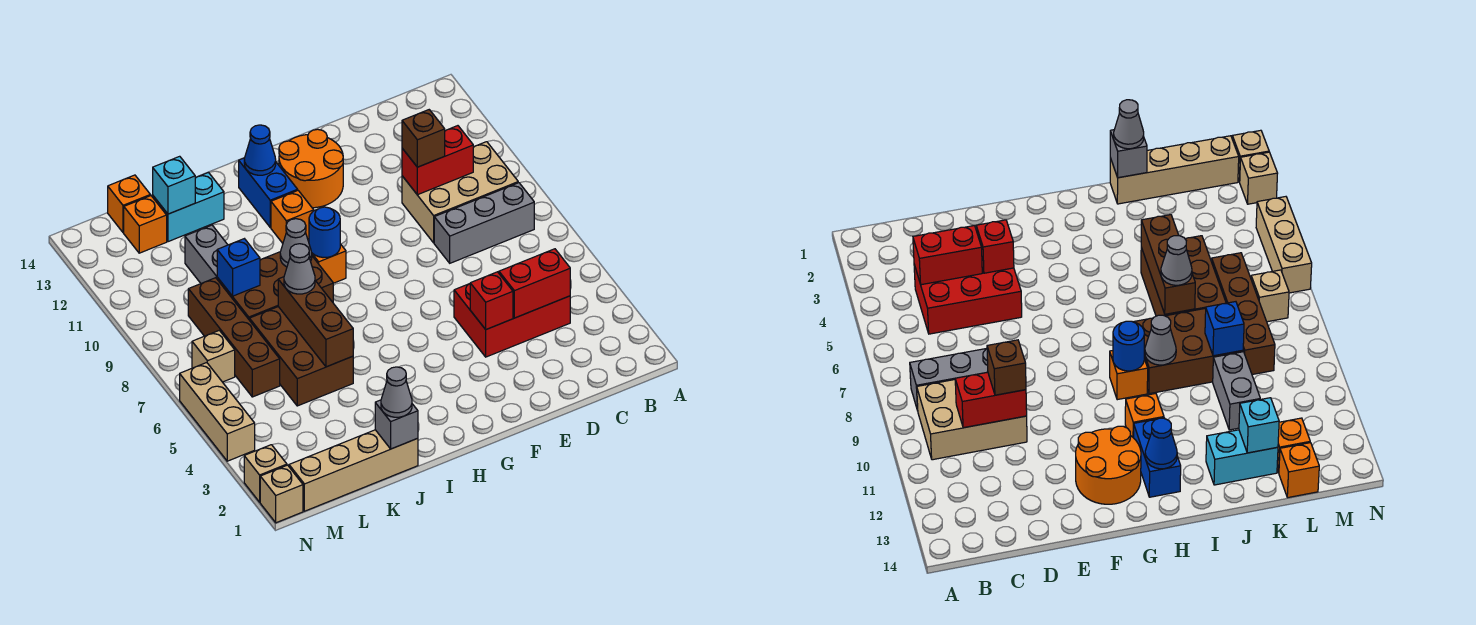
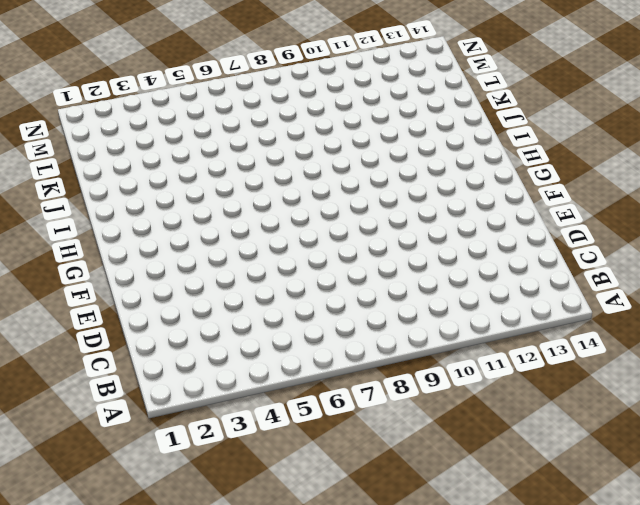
none -> grey brick B8:D8 level 1
none -> tan brick B9:D10 level 1
none -> red brick C4:E5 level 1
none -> orange round brick F12:G13 level 1

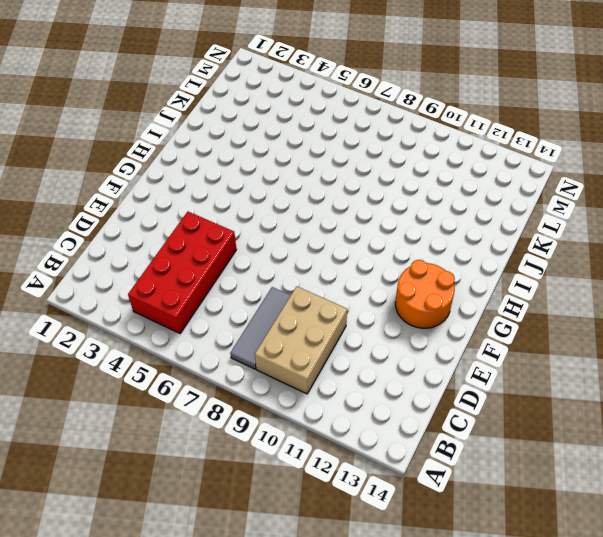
red brick B4:E5 level 1 -> red brick C4:E5 level 1
grey tile B8:D8 level 1 -> grey brick B8:D8 level 1
none -> orange brick H9 level 1
none -> orange brick H11 level 1
none -> blue brick H12:H13 level 1
none -> brown brick I8:K9 level 1

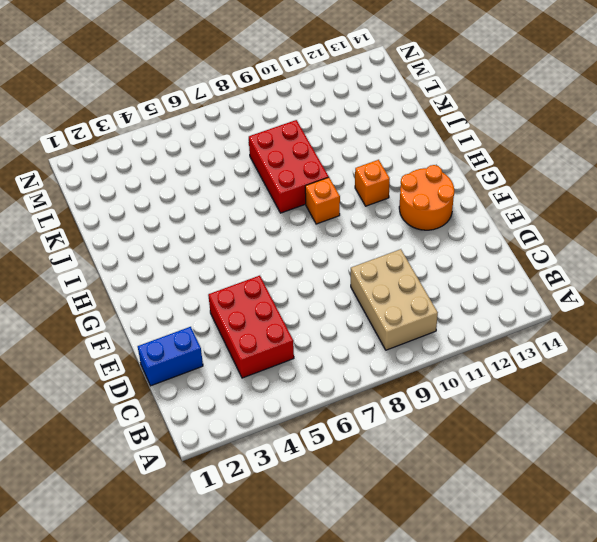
blue brick D1:D2 level 1 -> blue brick H12:H13 level 1
red brick I8:K9 level 1 -> brown brick I8:K9 level 1
none -> grey brick B8:D8 level 1
none -> tan brick J1:M1 level 1
none -> brown brick J5:K7 level 1
none -> cyan brick J13:K13 level 1

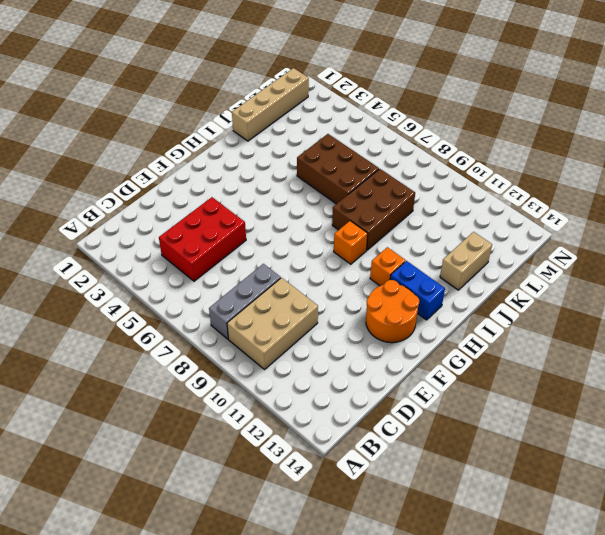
tan brick J13:K13 level 1 -> cyan brick J13:K13 level 1
none -> grey brick K10:K11 level 1
none -> brown brick L6:L9 level 1
none -> orange brick L13 level 1
none -> orange brick L14 level 1

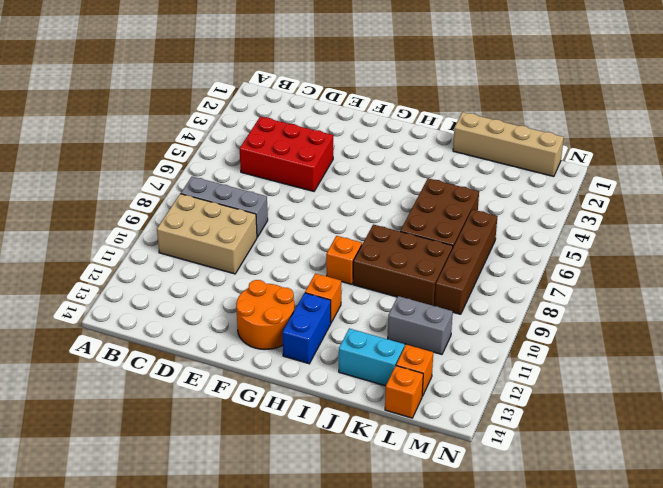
grey brick K11:L11 level 1 -> grey brick K10:K11 level 1
none -> tan brick M7 level 1
none -> tan brick N1 level 1
none -> tan brick N2 level 1
none -> tan brick N4:N6 level 1

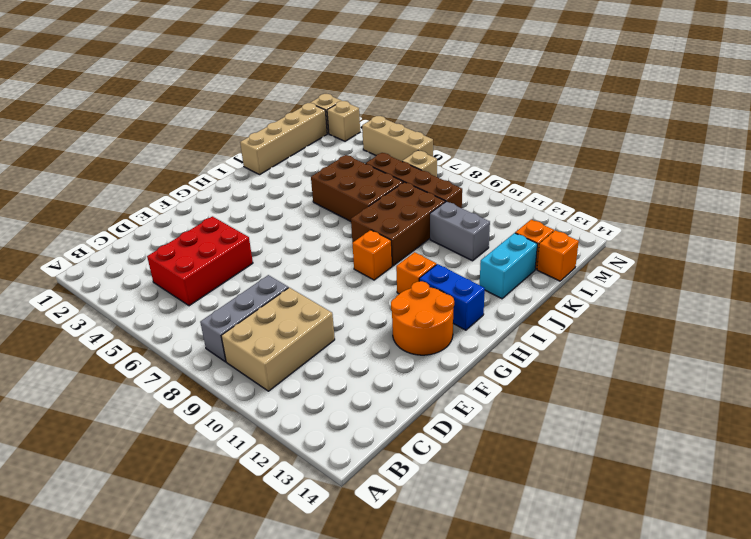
none -> red brick C4:D4 level 2
none -> red brick C10:D10 level 2
none -> red brick E4 level 2
none -> blue round brick H9 level 2

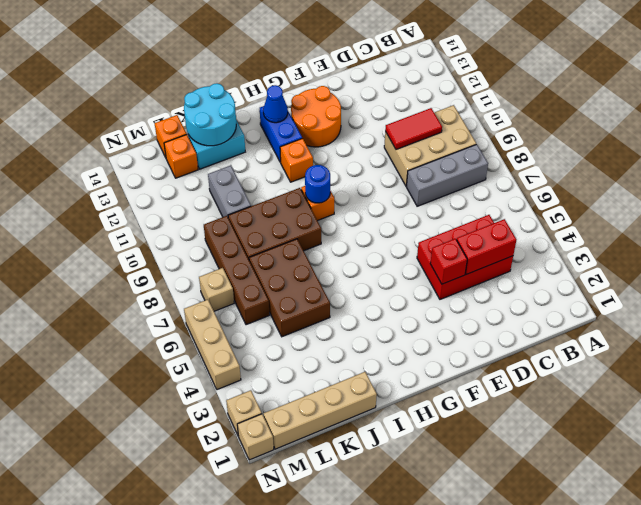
red tile C10:D10 level 2 -> red brick C10:D10 level 2
cyan round brick J13:K14 level 2 -> cyan brick K13 level 2
none -> grey cone I9 level 2
none -> grey brick J1 level 2
none -> brown brick J5:J7 level 2
none -> blue brick K9 level 2

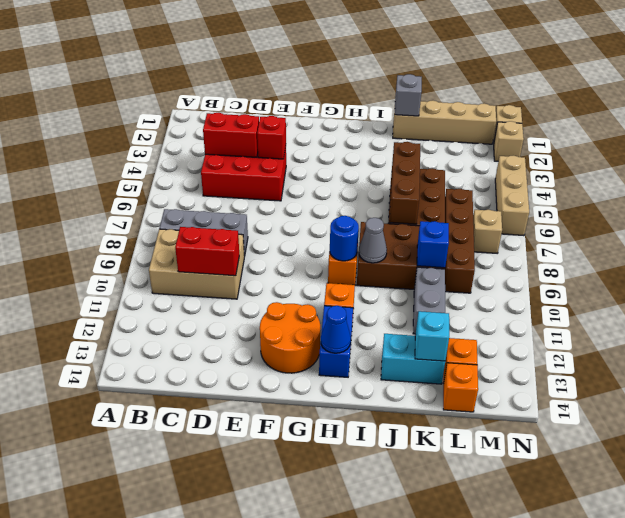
none -> brown brick D10 level 3
none -> grey cone J1 level 3
none -> grey cone J7 level 3

